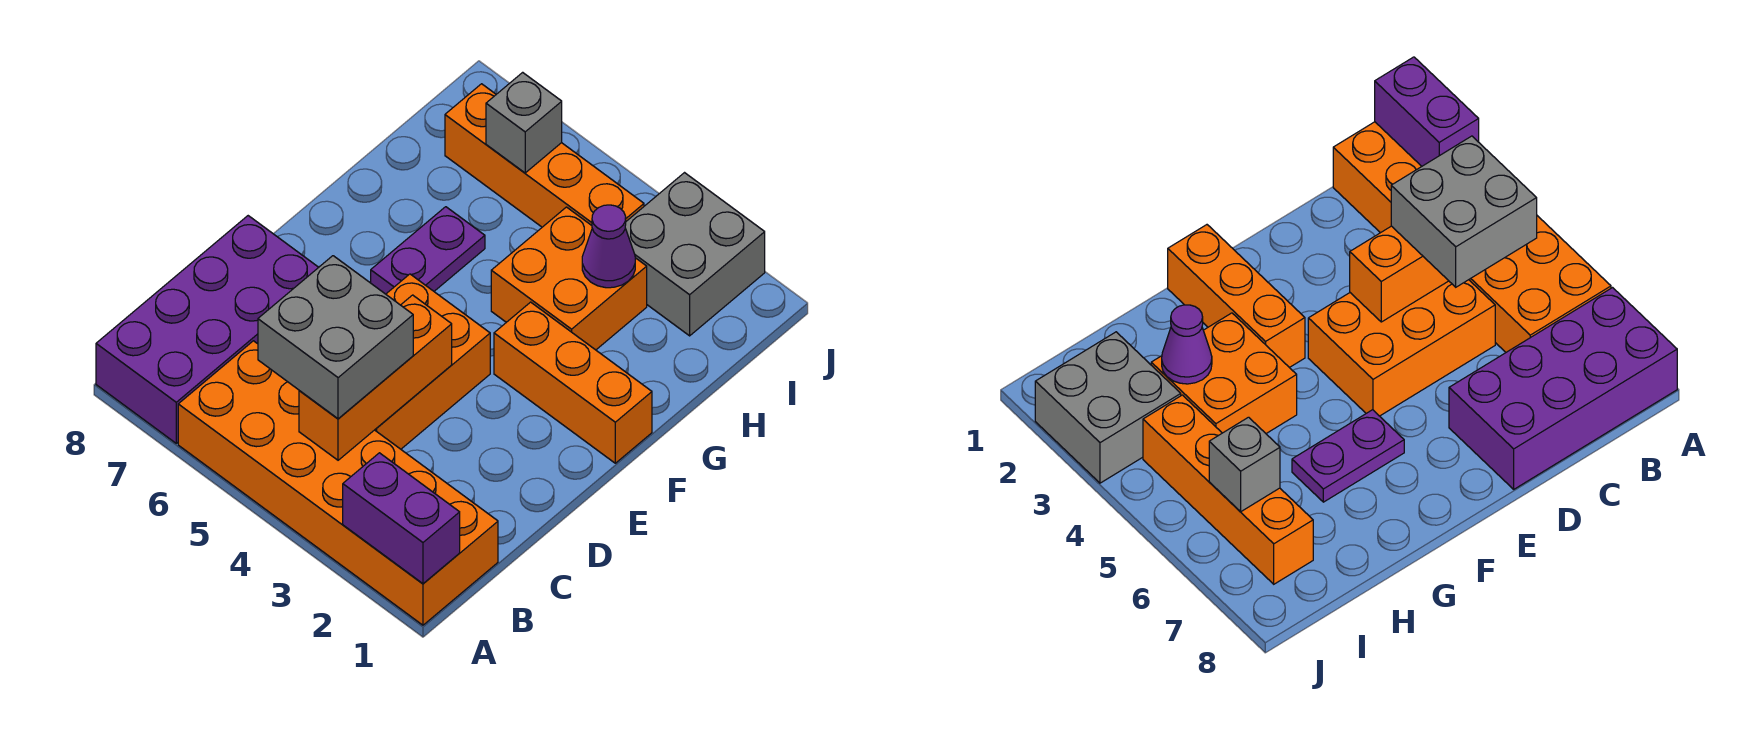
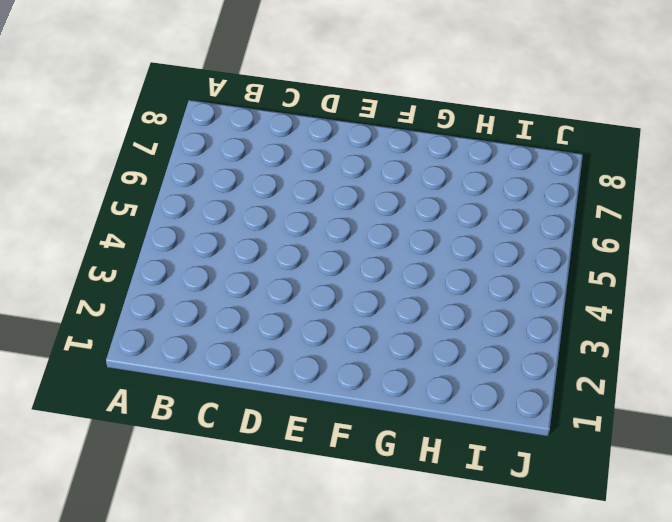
none -> orange brick A1:B6 level 1
none -> purple brick A7:D8 level 1
none -> orange brick C4:E5 level 1

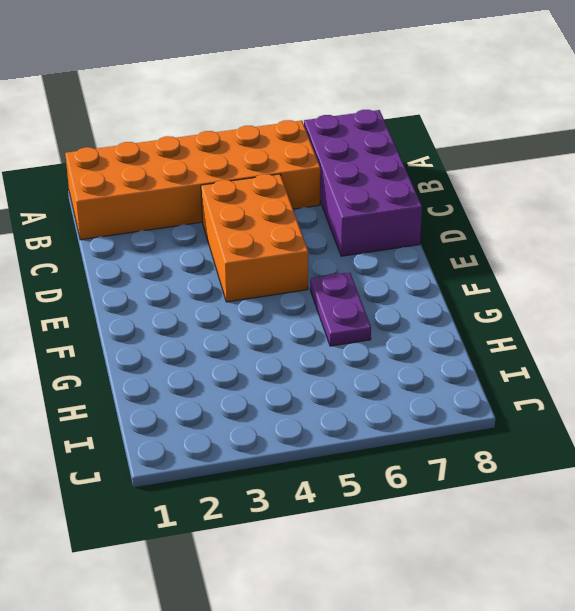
none -> orange brick F1:F3 level 1
none -> orange brick G3:H4 level 1
none -> grey brick I2:J3 level 1

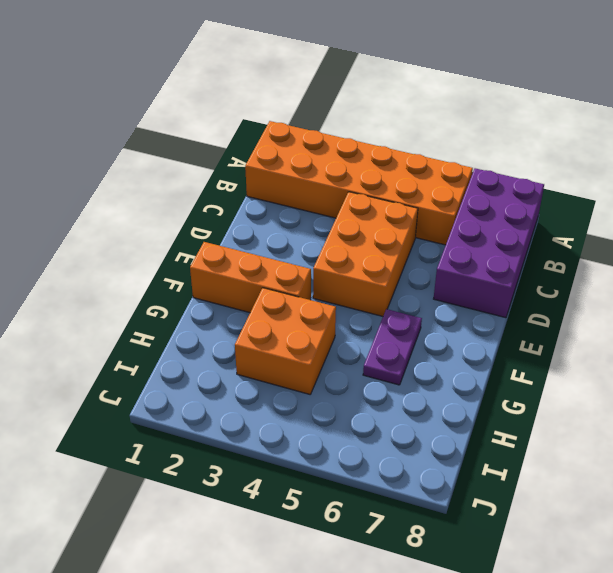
none -> grey brick I2:J3 level 1
none -> orange brick I4:I7 level 1
none -> purple brick A1:A2 level 2

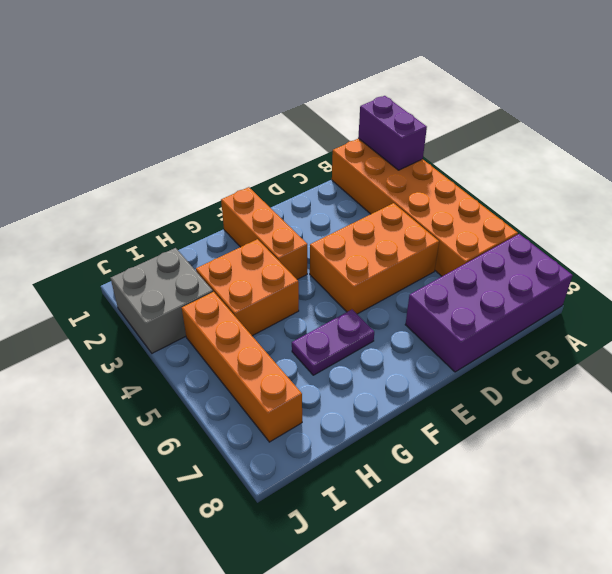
none -> orange brick B4:D4 level 2
none -> purple cone H3 level 2
none -> grey brick I6 level 2

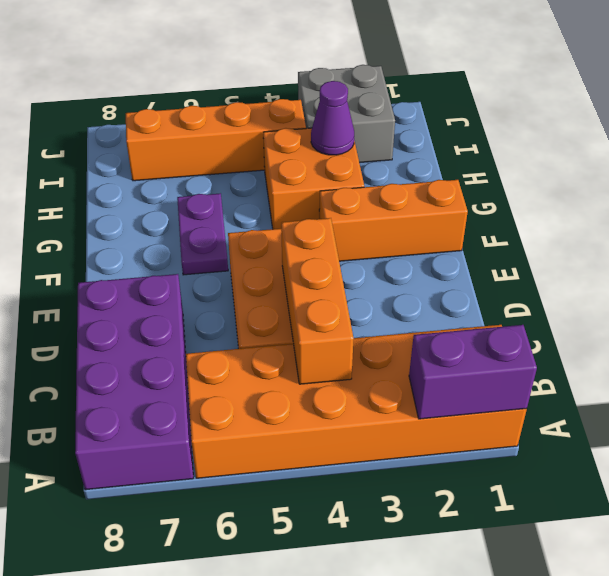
none -> grey brick I6 level 2
none -> grey brick B4:C5 level 3

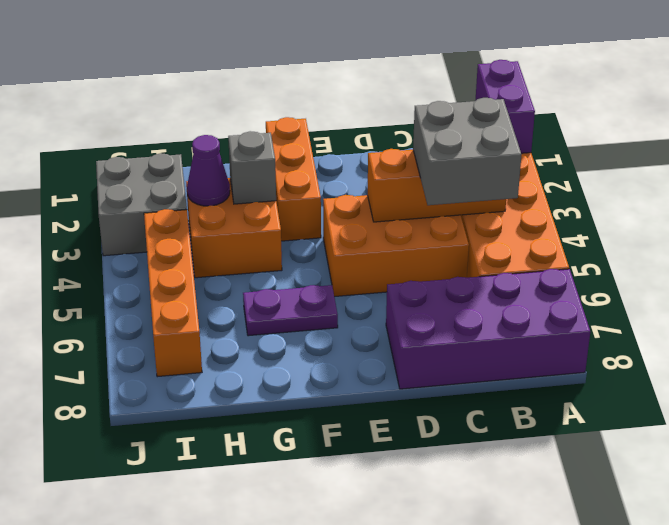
grey brick G3 level 2 -> grey brick I6 level 2

